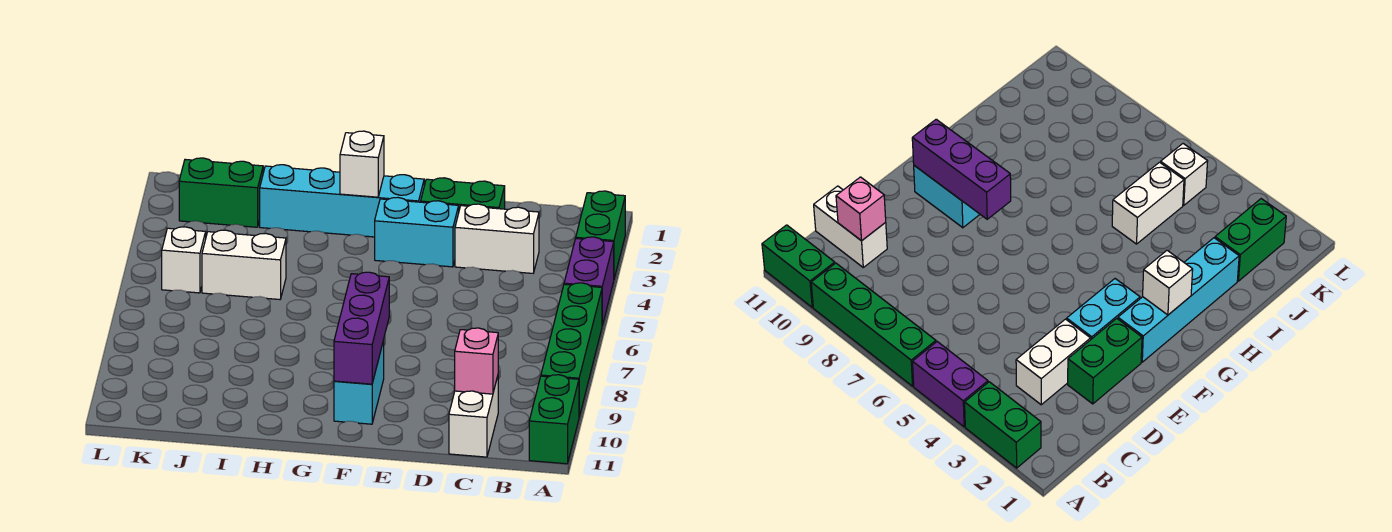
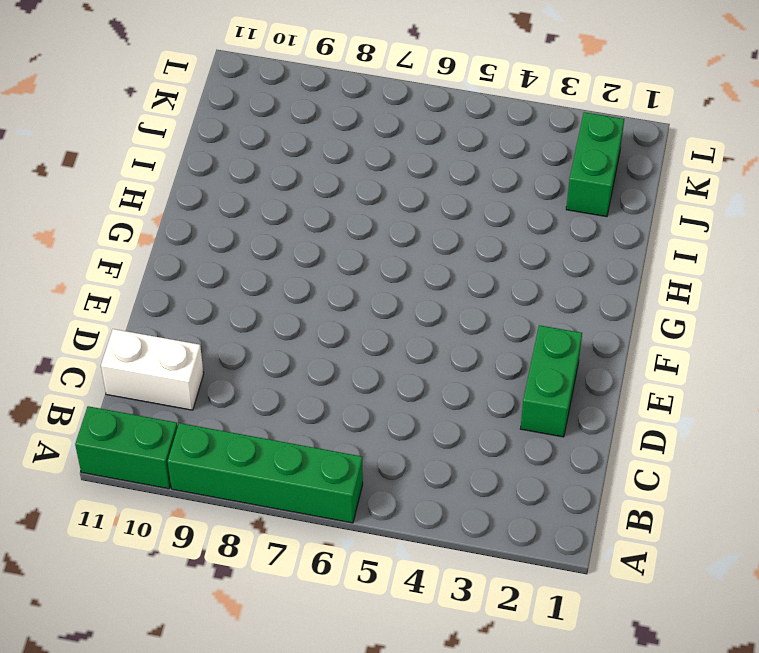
none -> green brick A2:A3 level 1
none -> purple brick A4:A5 level 1
none -> white brick C3:D3 level 1

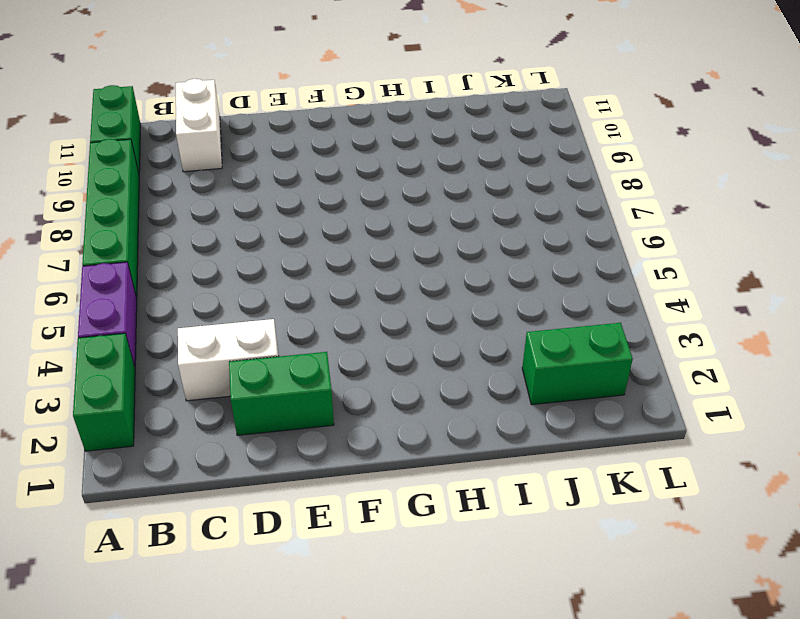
none -> cyan brick E3:F3 level 1
none -> cyan brick F2:I2 level 1
none -> cyan brick F9:F10 level 1

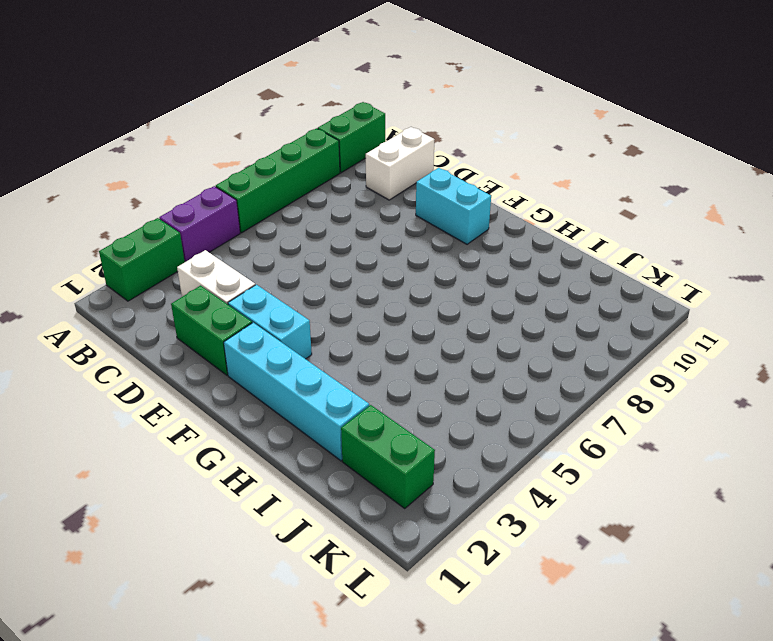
cyan brick E10:F10 level 1 -> cyan brick F9:F10 level 1
none -> white brick I5:J5 level 1
none -> white brick K5 level 1
none -> pink brick C10 level 2

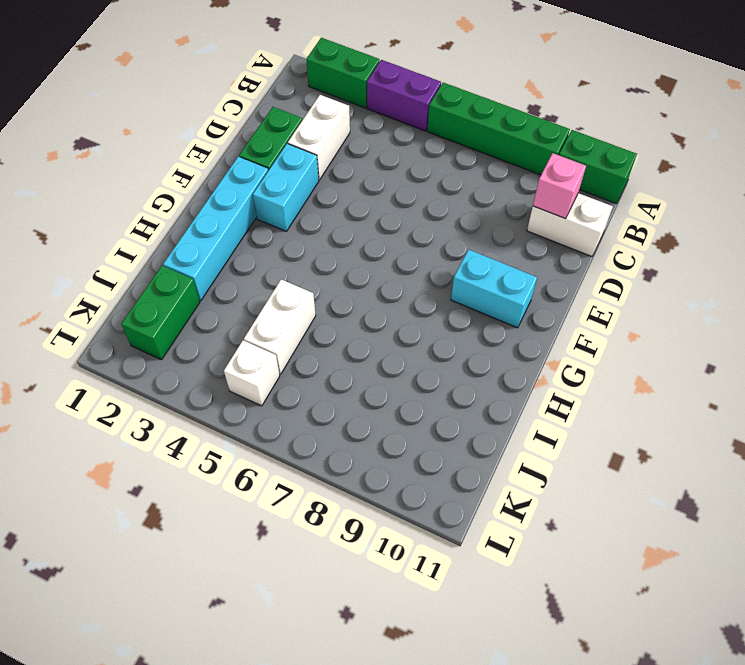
none -> purple brick F8:F10 level 2
none -> white brick G2 level 2

